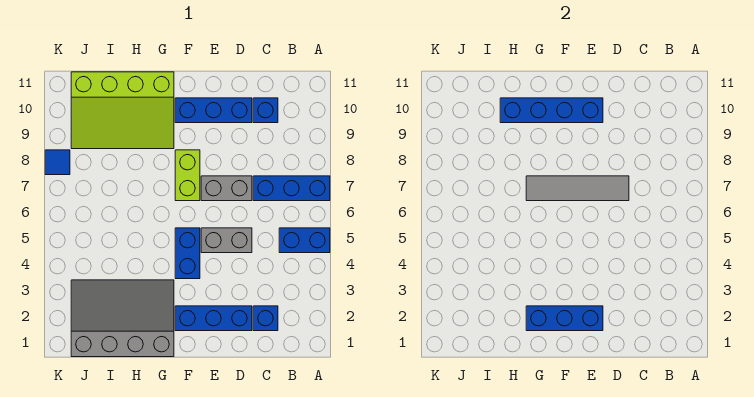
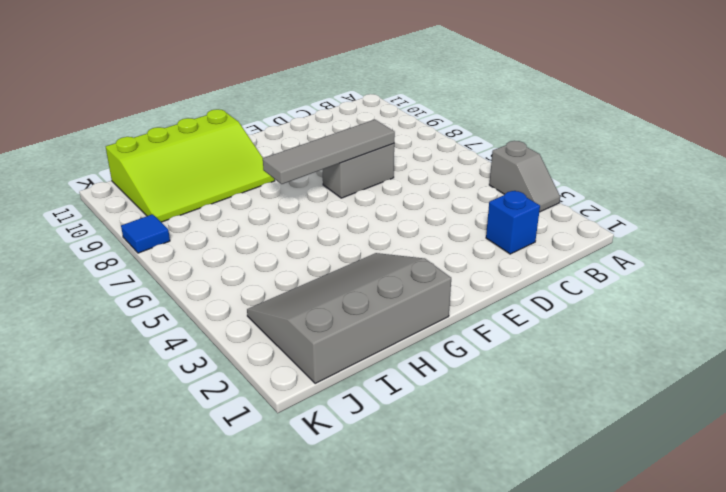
grey slope A3:A4 level 1 top 4 -> none
none -> blue brick A5:B5 level 1
none -> blue brick A7:C7 level 1
none -> blue brick C10 level 1

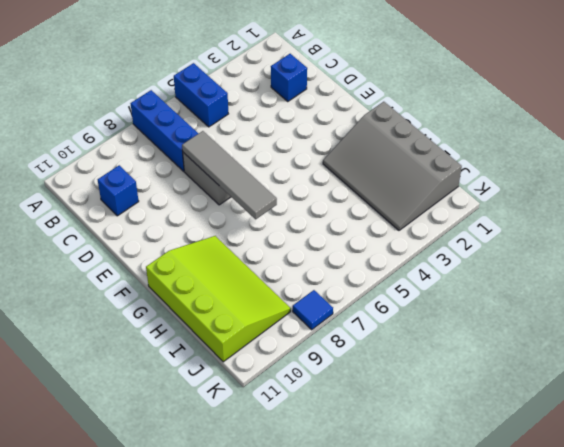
none -> blue brick D2:F2 level 1
none -> grey brick D5:E5 level 1
none -> blue brick D10:F10 level 1

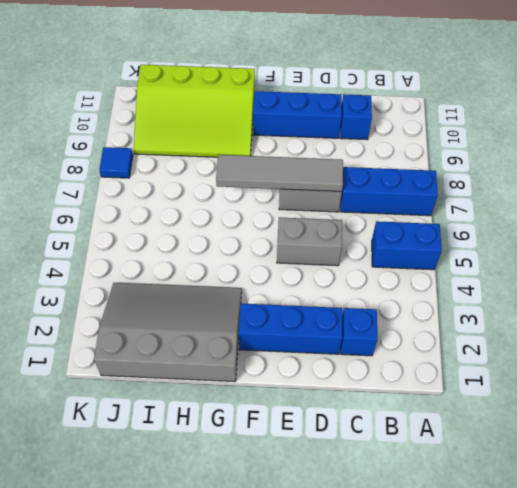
none -> blue brick F4:F5 level 1
none -> lime brick F7:F8 level 1
none -> blue brick E2:G2 level 2

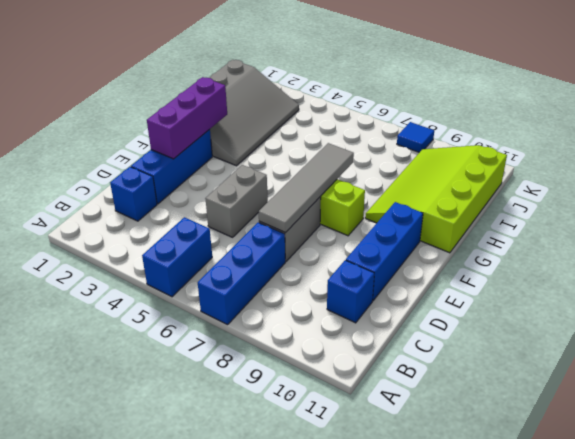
purple brick E2:G2 level 2 -> blue brick E2:G2 level 2
none -> blue brick F4:F5 level 1
none -> blue brick E10:H10 level 2

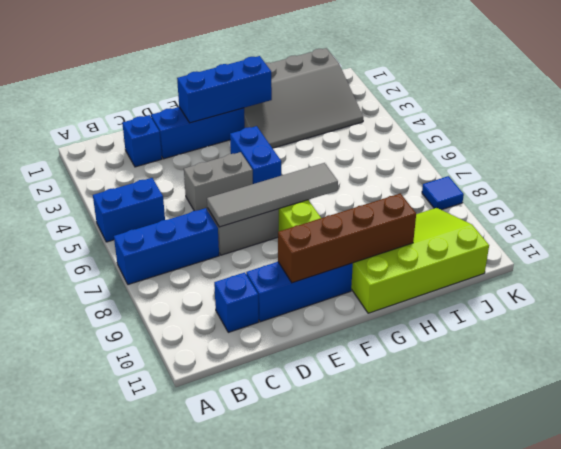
brown brick E10:H10 level 2 -> blue brick E10:H10 level 2

